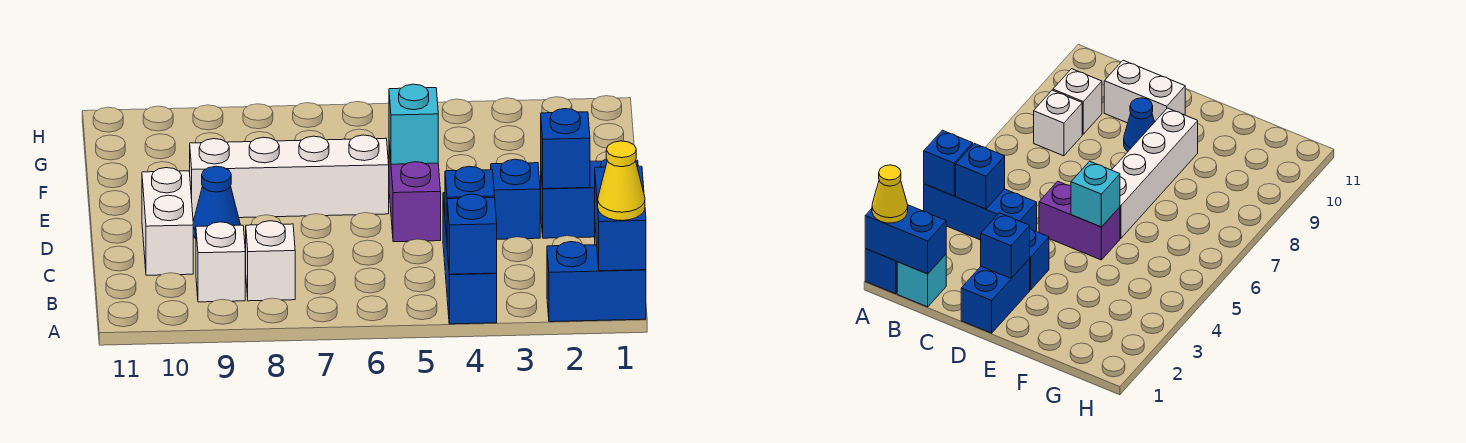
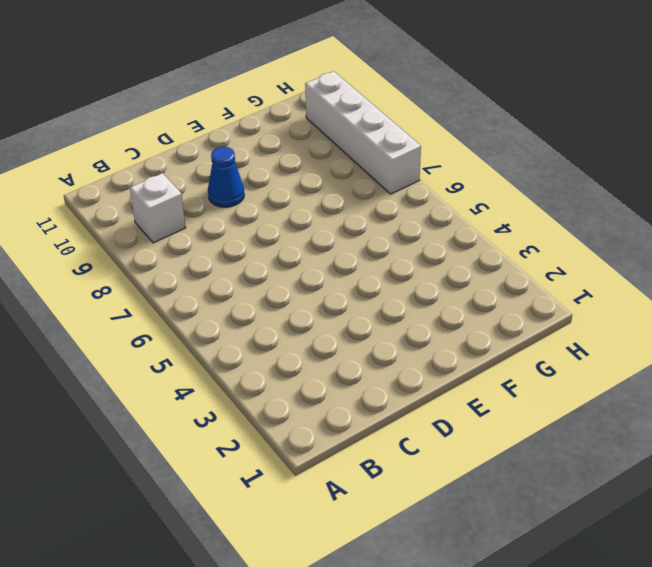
white brick H7:H10 level 1 -> white brick E6:E9 level 1
none -> blue brick A1:A2 level 1
none -> blue brick A4:C4 level 1
none -> cyan brick B1 level 1

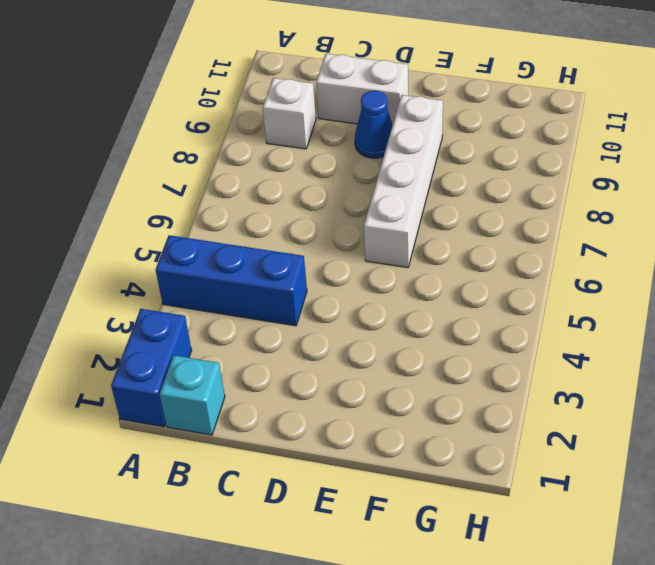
none -> white brick B8 level 1
none -> blue brick D1:D2 level 1
none -> blue brick D3 level 1

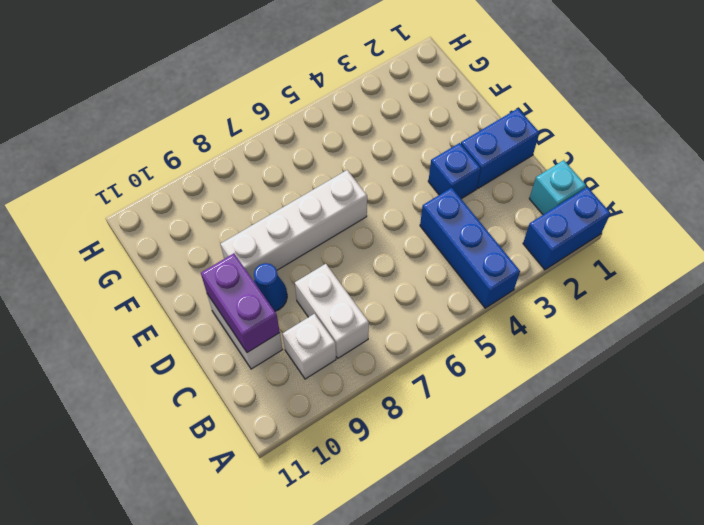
white brick B8:C8 level 1 -> white brick B8 level 1
purple brick C10:D10 level 2 -> purple brick D5:E5 level 1
none -> blue brick A1:B1 level 2
none -> blue brick A4 level 2
none -> blue brick B4 level 2

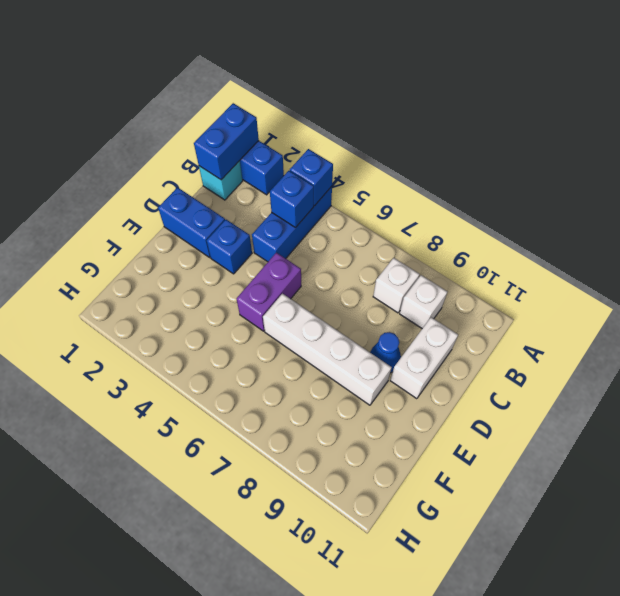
none -> blue brick D2 level 2
none -> cyan brick E5 level 2
none -> yellow cone A1 level 3

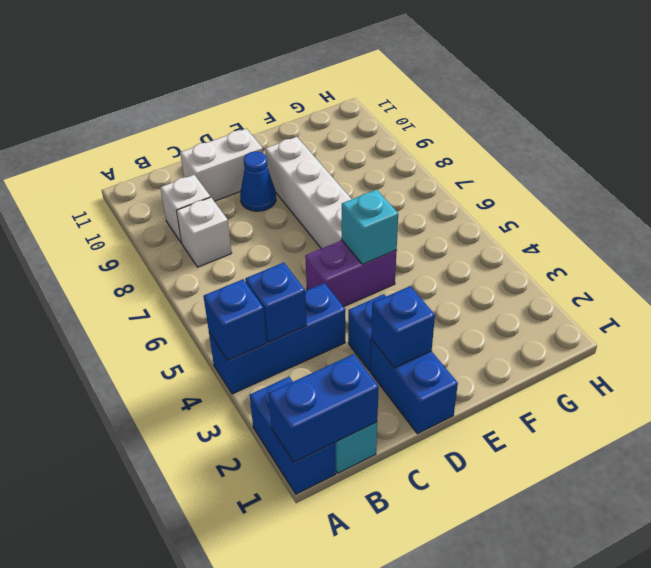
none -> yellow cone A1 level 3

